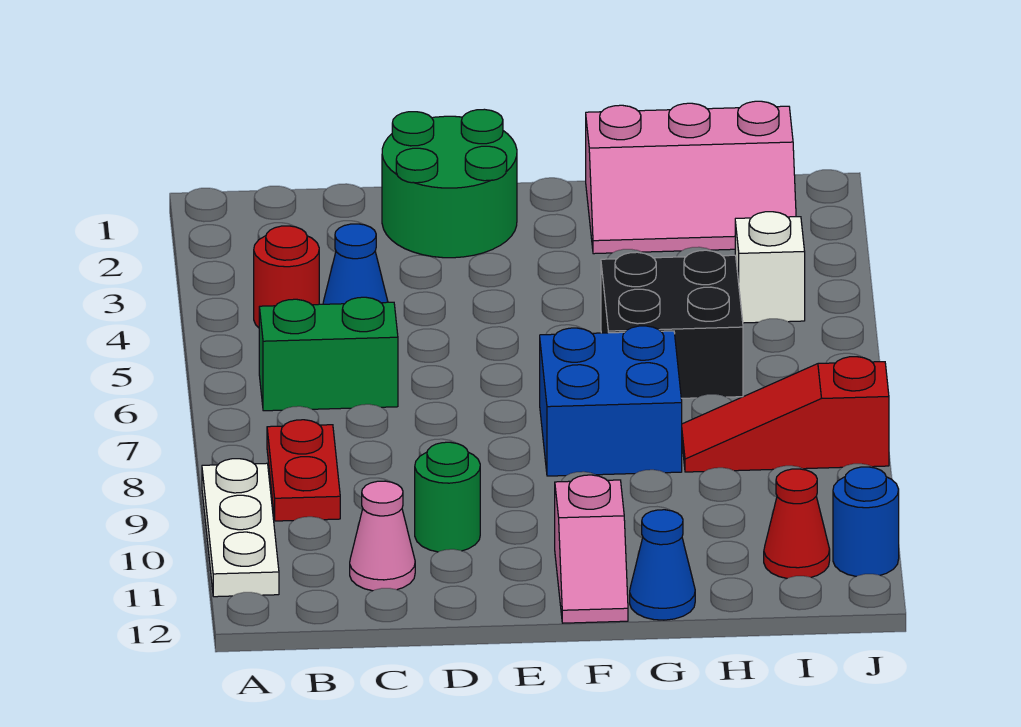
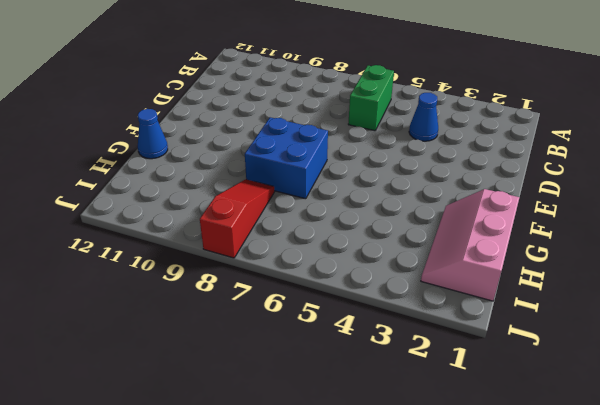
none -> white plate A9:A11 level 1
none -> red round brick B4 level 1
none -> red plate B8:B9 level 1

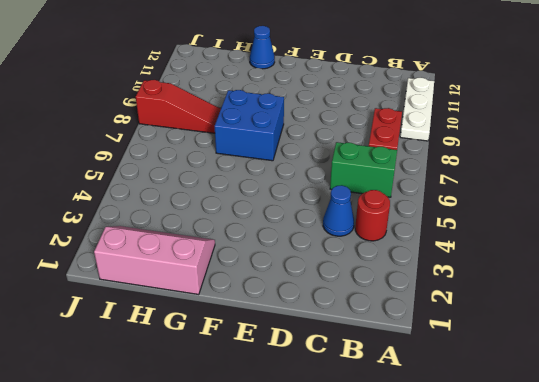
none -> pink cone C11 level 1
none -> green round brick D1:E2 level 1
none -> green round brick D10 level 1

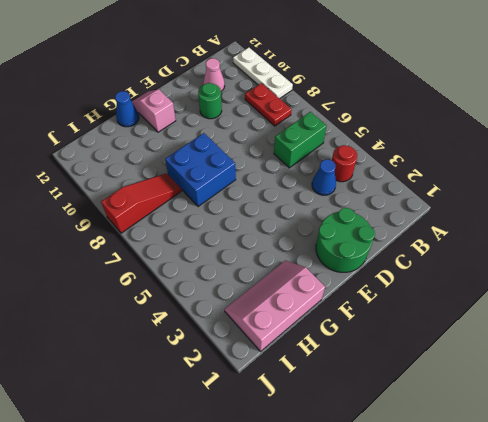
none -> black brick G5:H6 level 1
none -> white brick I4 level 1
none -> red cone I11 level 1

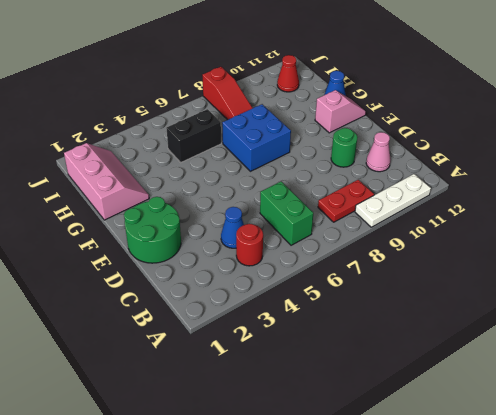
black brick H5:H6 level 1 -> black brick G5:H6 level 1
none -> white brick I4 level 1
none -> blue round brick J11 level 1

